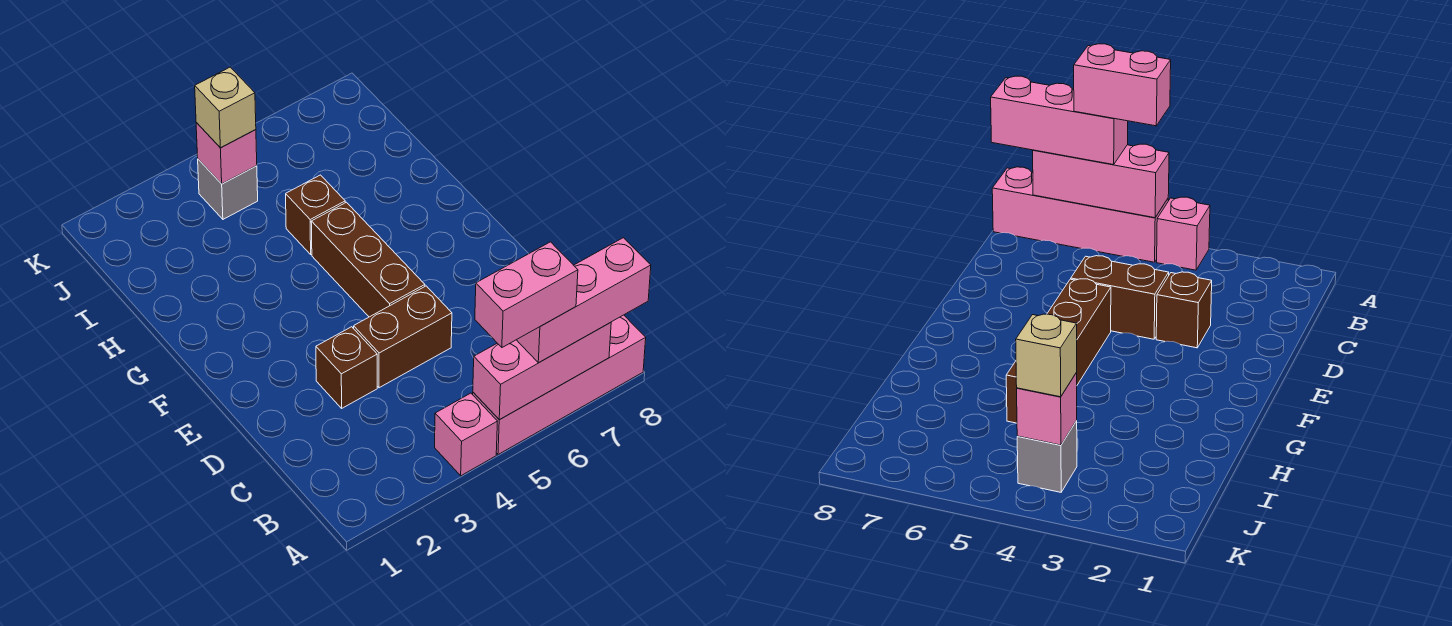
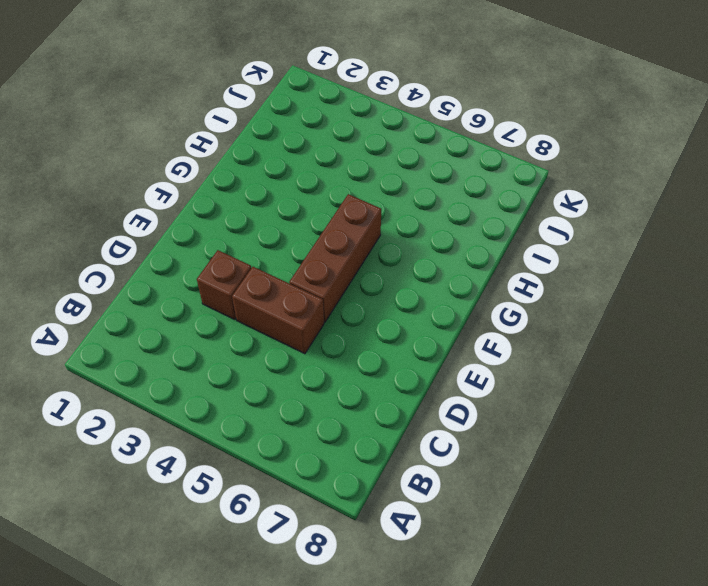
none -> pink brick A4 level 1
none -> pink brick A5:A8 level 1
none -> brown brick H5 level 1

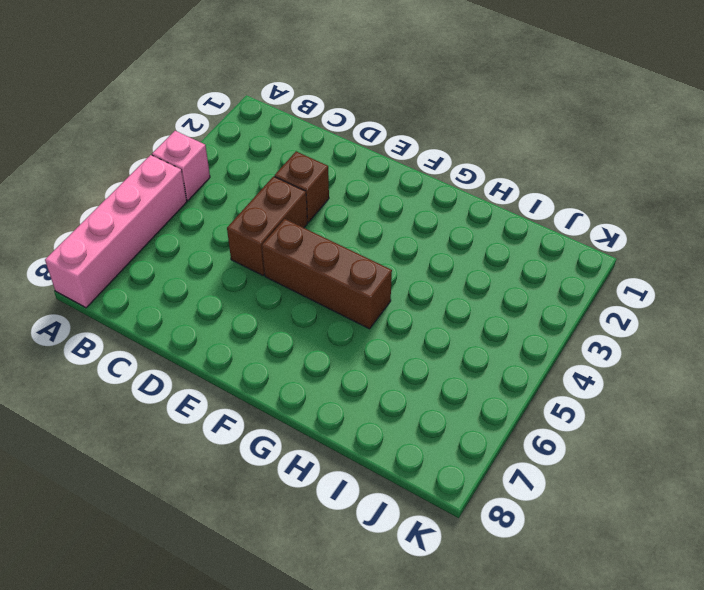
none -> brown brick H5 level 1
none -> grey brick J4 level 1
none -> pink brick A5:A7 level 2

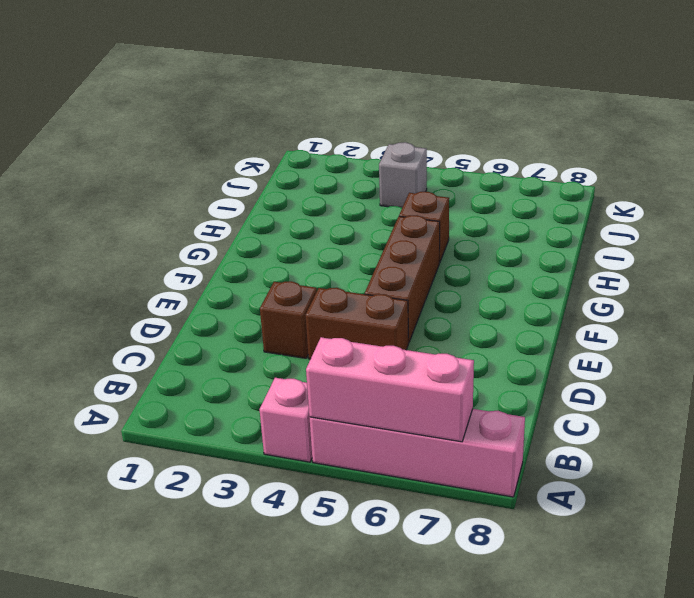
none -> pink brick J4 level 2
none -> pink brick A6:A8 level 3
none -> tan brick J4 level 3

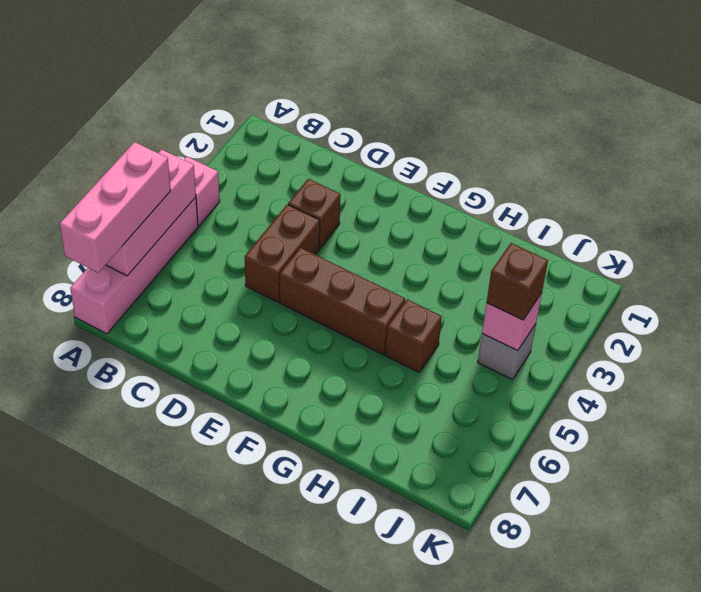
brown brick J4 level 3 -> tan brick J4 level 3
none -> pink brick A5:A6 level 4

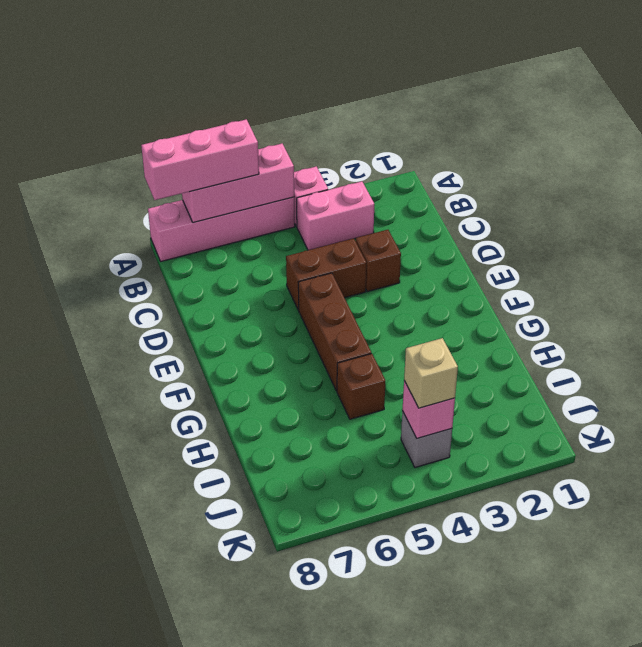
pink brick B3:B4 level 1 -> pink brick A5:A6 level 4

